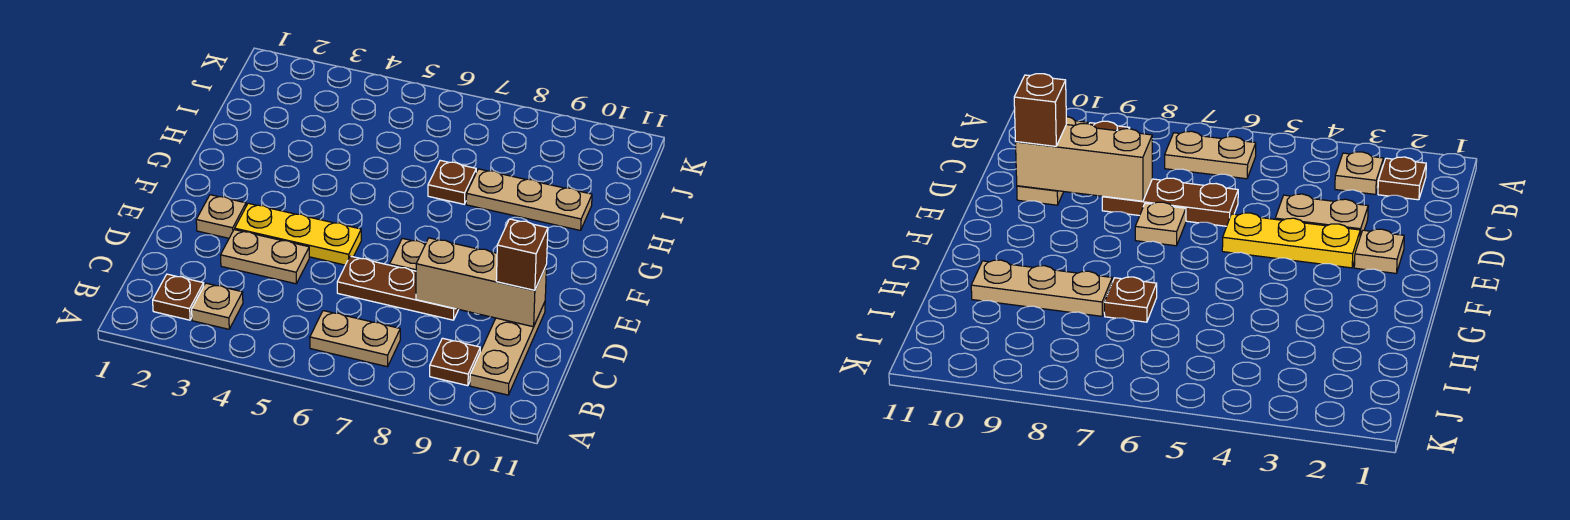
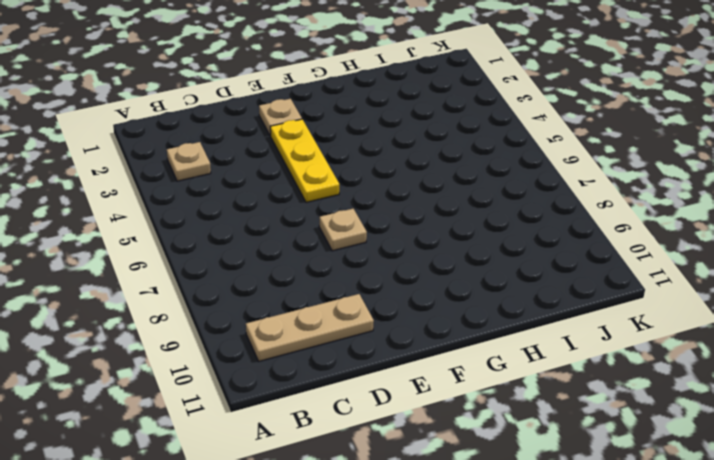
none -> brown plate B2 level 1
none -> tan plate B6:B7 level 1
none -> brown plate B9 level 1

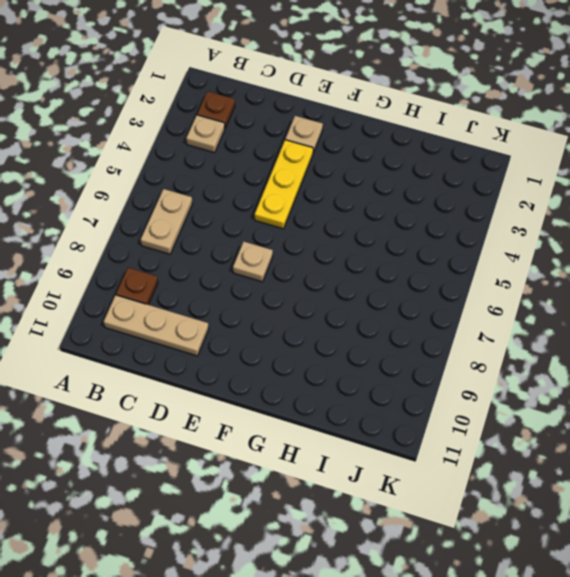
none -> tan plate D3:D4 level 1
none -> brown plate D6:D8 level 1
none -> brown plate H7 level 1

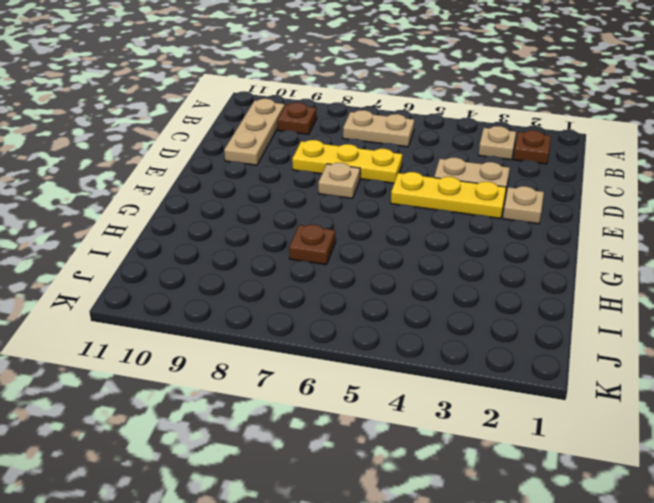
yellow plate D6:D8 level 1 -> brown plate D6:D8 level 1
none -> tan plate H8:H10 level 1
none -> tan brick D8:D10 level 2
none -> brown brick D10 level 3

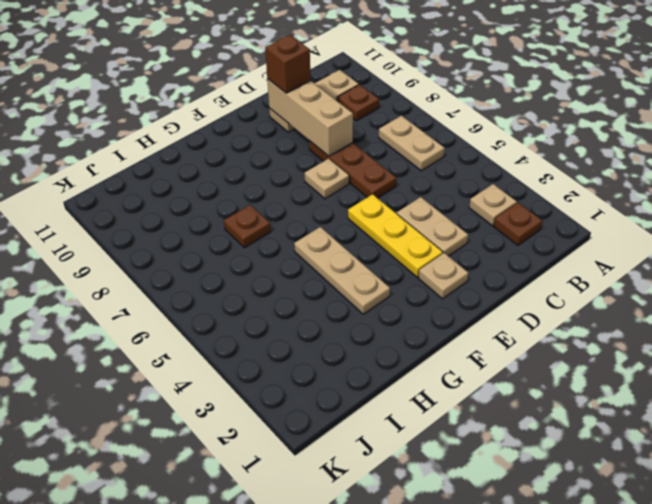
tan plate G3:G5 level 1 -> tan plate H8:H10 level 1

